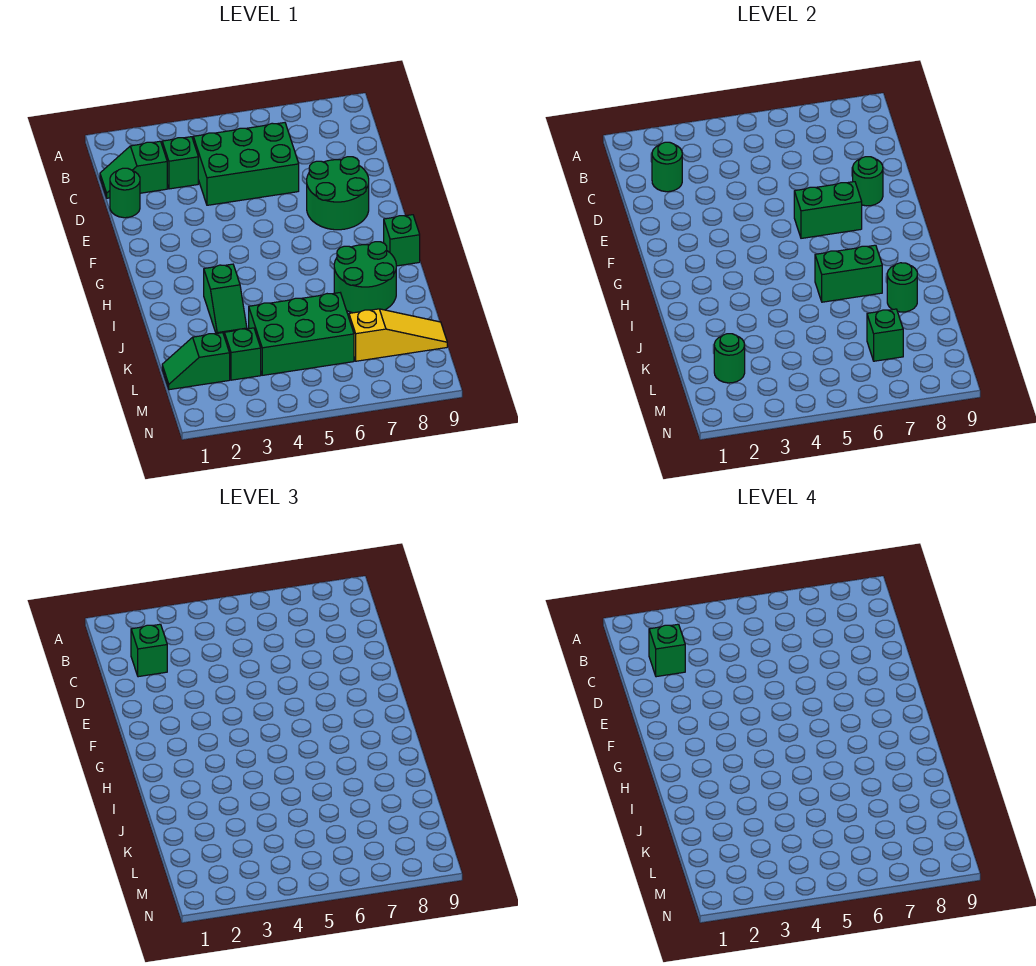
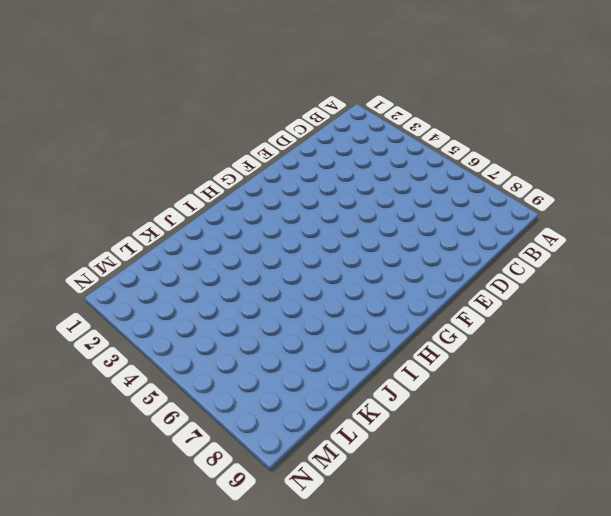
none -> green slope C1:C2 level 1 top 2
none -> green brick C3 level 1
none -> green brick C4:D6 level 1

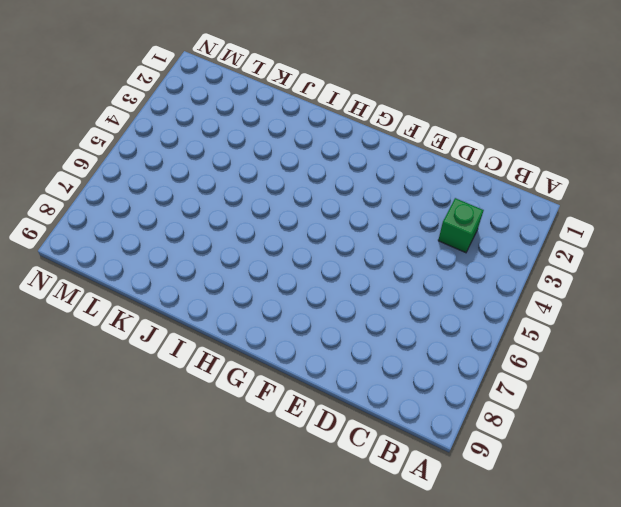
none -> green slope C1:C2 level 1 top 2
none -> green brick C4:D6 level 1
none -> green round brick D1 level 1

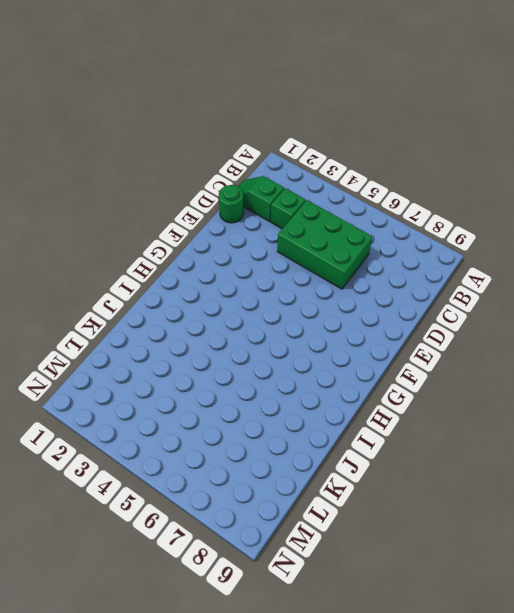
none -> green round brick E7:F8 level 1
none -> green brick H9 level 1
none -> green slope I3:J3 level 1 top I

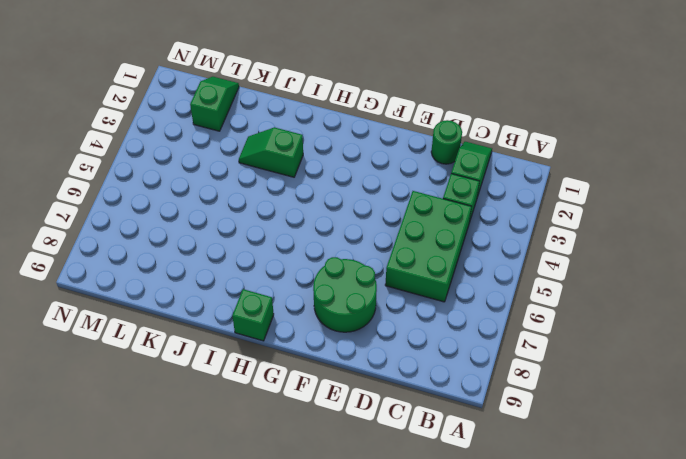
none -> green round brick I7:J8 level 1
none -> green brick K4:L6 level 1
none -> green brick L3 level 1

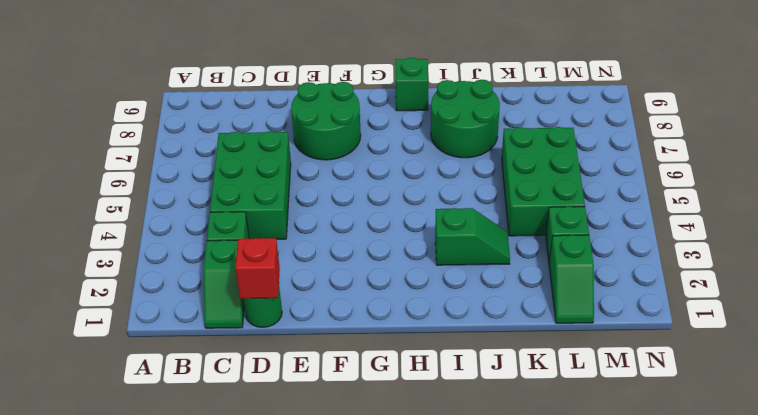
red brick D1 level 2 -> none
none -> yellow slope L7:L9 level 1 top 7
none -> green round brick C2 level 2
none -> green round brick E8 level 2

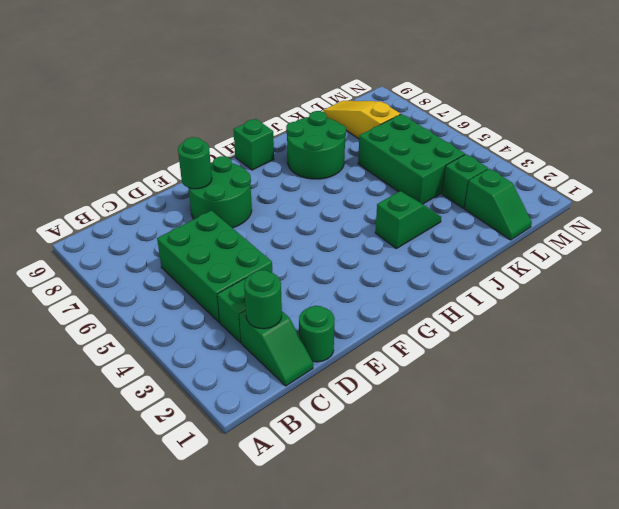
none -> green brick F6:F7 level 2
none -> green brick I6:I7 level 2
none -> green round brick J8 level 2

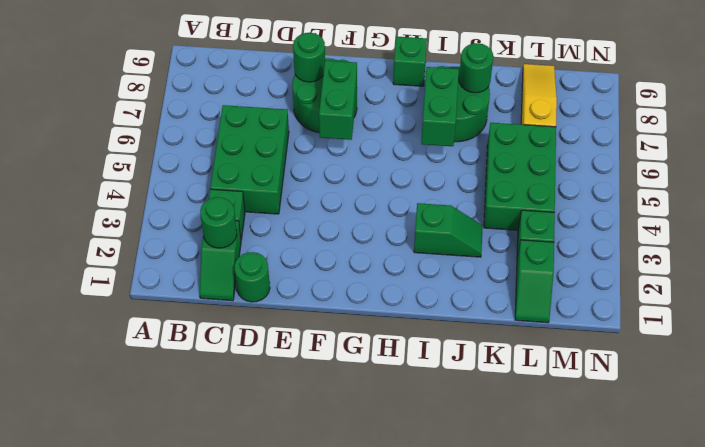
none -> green round brick L2 level 2
none -> green brick L7 level 2
none -> green brick C2 level 3

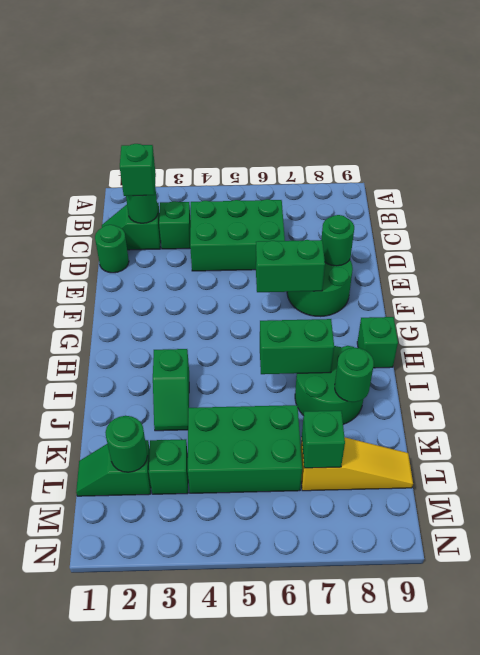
none -> green brick C2 level 4

